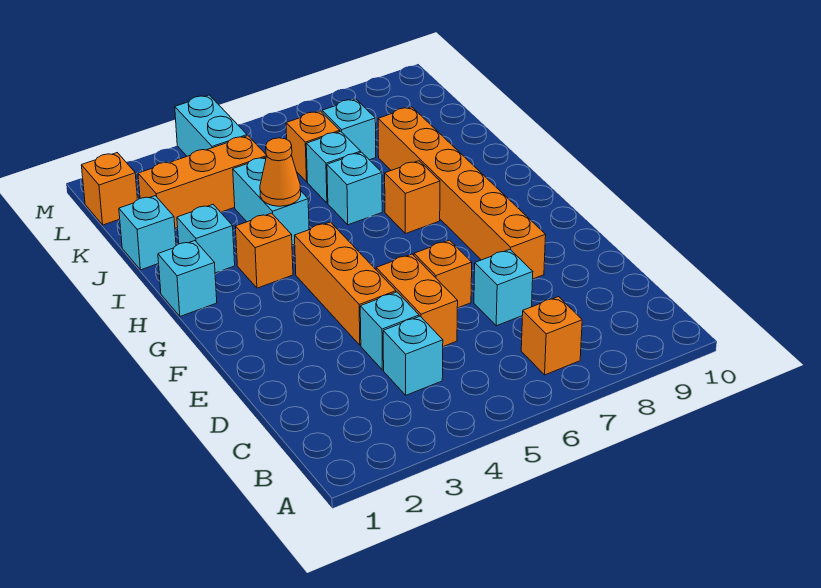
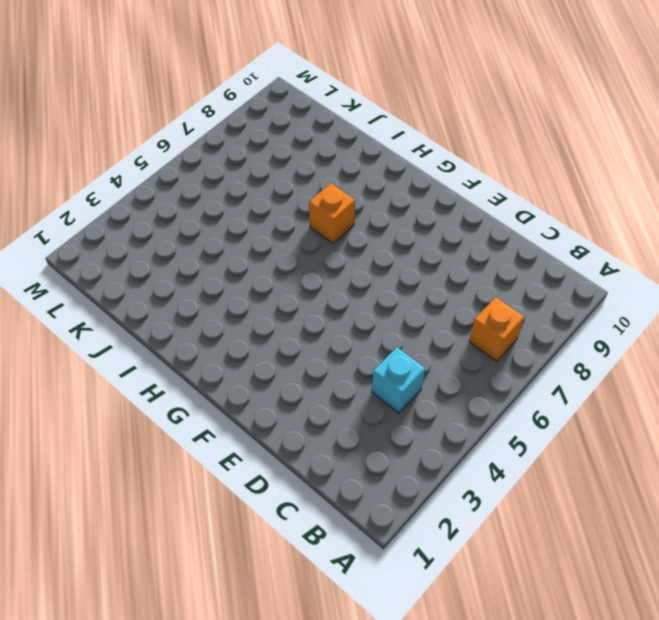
none -> cyan brick D4 level 1
none -> orange brick D5:E5 level 1
none -> cyan brick D7 level 1

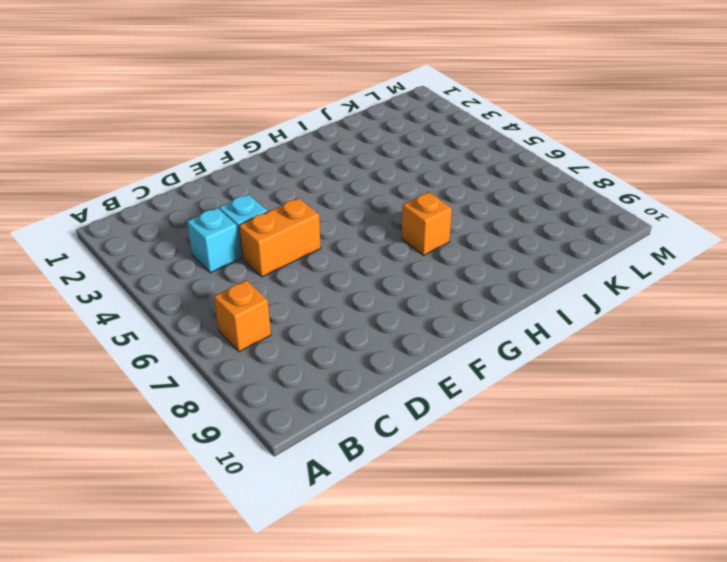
none -> cyan brick D7 level 1
none -> orange brick E4:G4 level 1
none -> orange brick E6 level 1

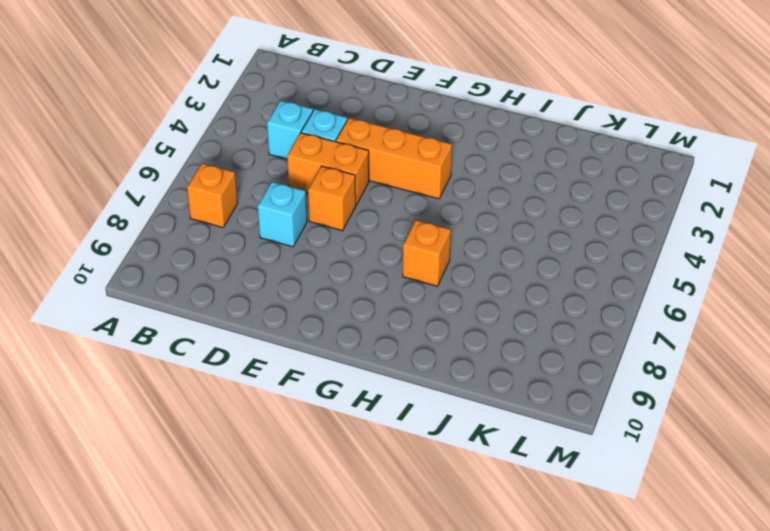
none -> orange brick E8:J8 level 1
none -> cyan brick H1 level 1
none -> orange brick H3 level 1

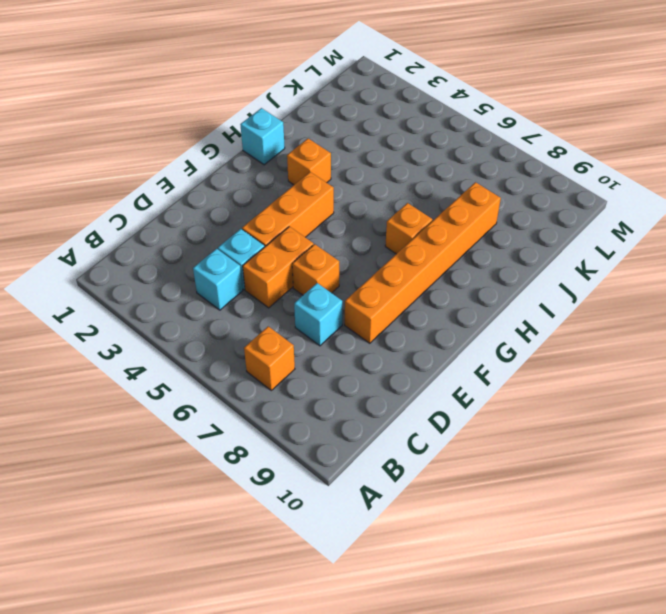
none -> cyan brick I2 level 1
none -> cyan brick I4:J4 level 1
none -> cyan brick I6 level 1

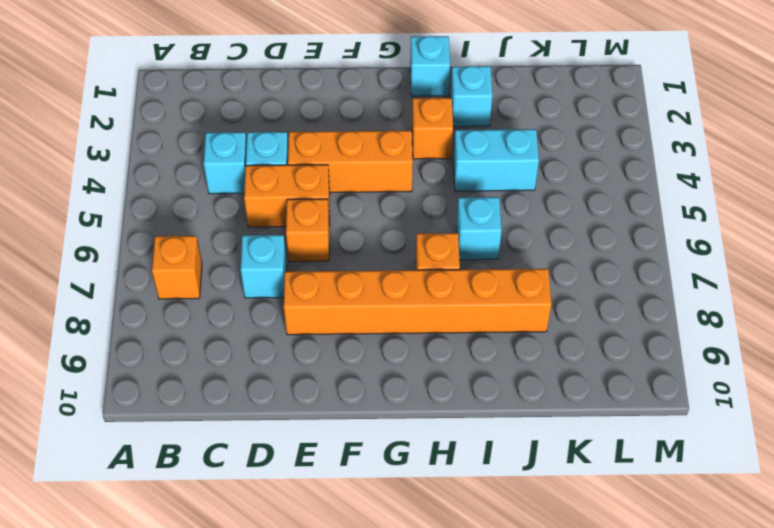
none -> cyan brick J1 level 1
none -> cyan brick J6 level 1
none -> orange brick K2:K4 level 1

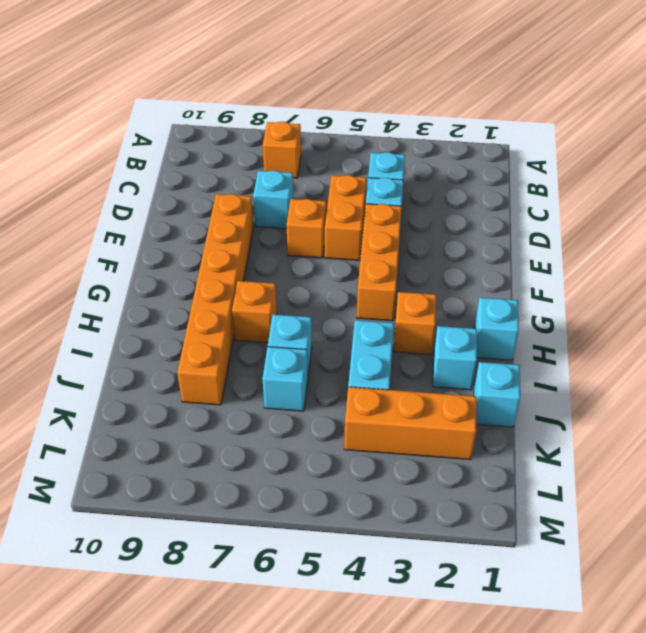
none -> orange brick K6 level 1
none -> cyan brick K7 level 1
none -> orange brick L1 level 1

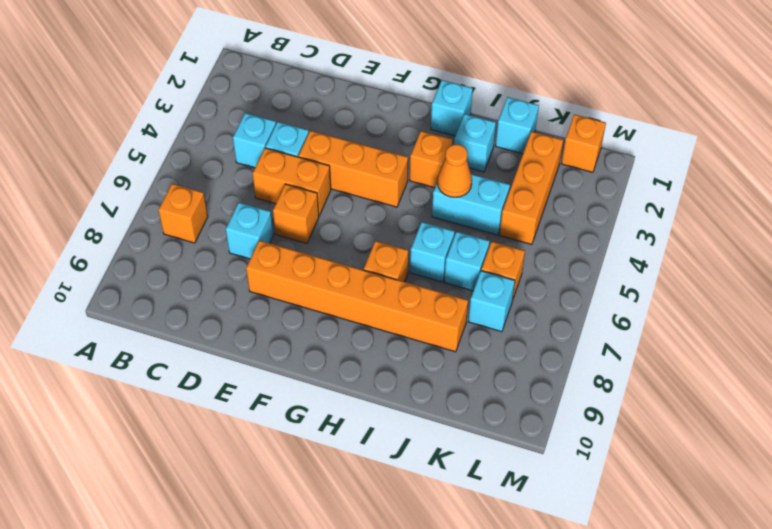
none -> cyan brick L4:M4 level 1

